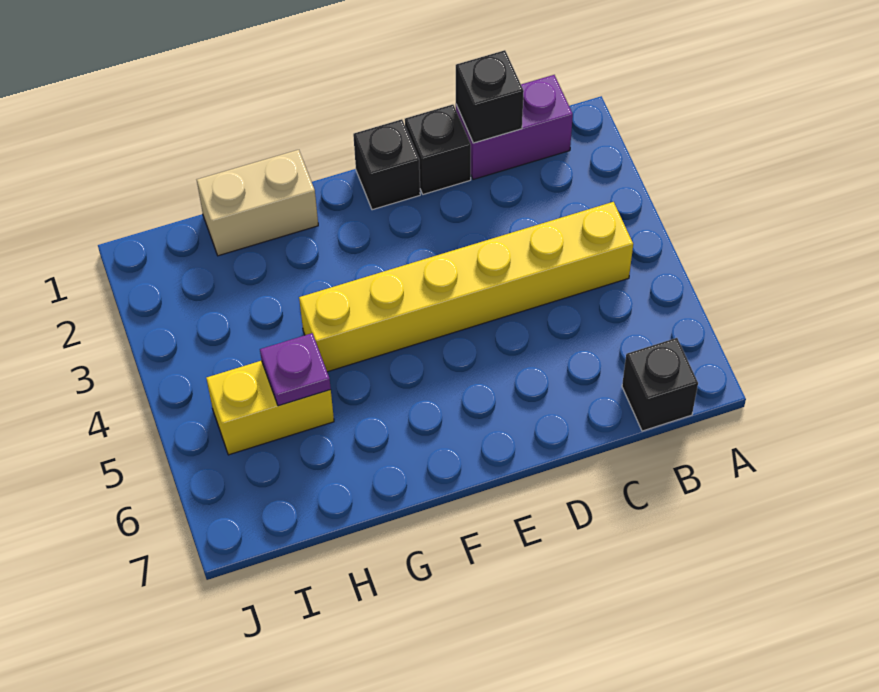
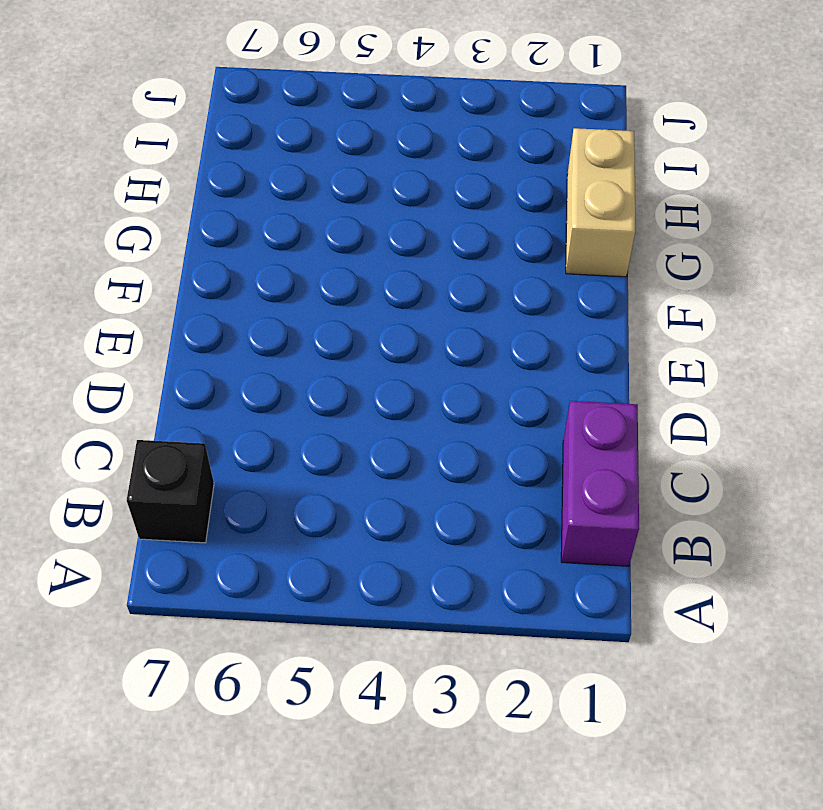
none -> yellow brick B4:G4 level 1
none -> black brick D1 level 1

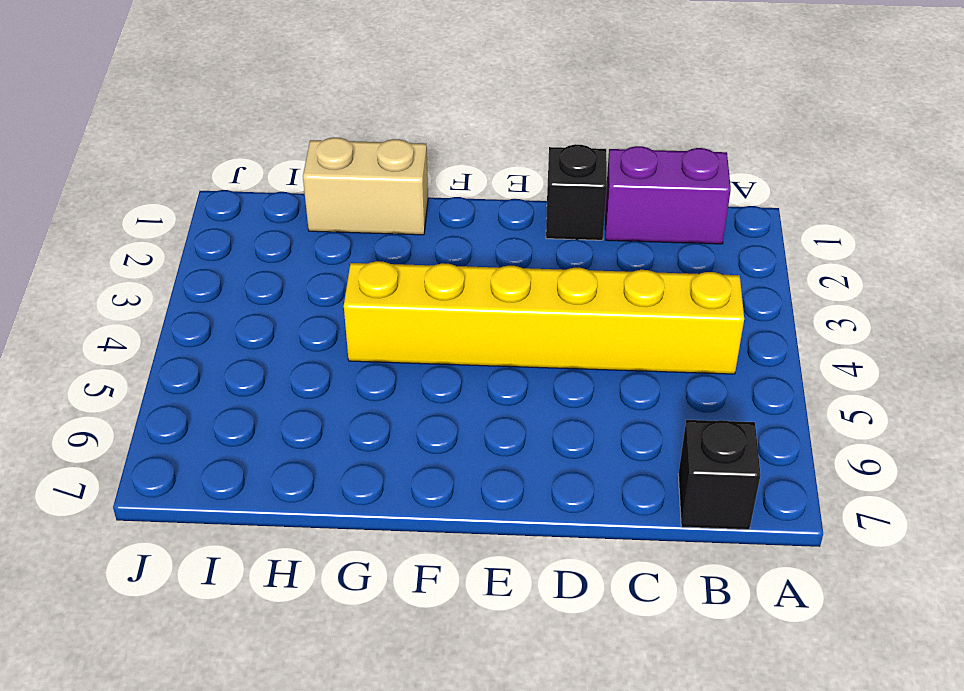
none -> black brick E1 level 1
none -> yellow brick H5:I5 level 1

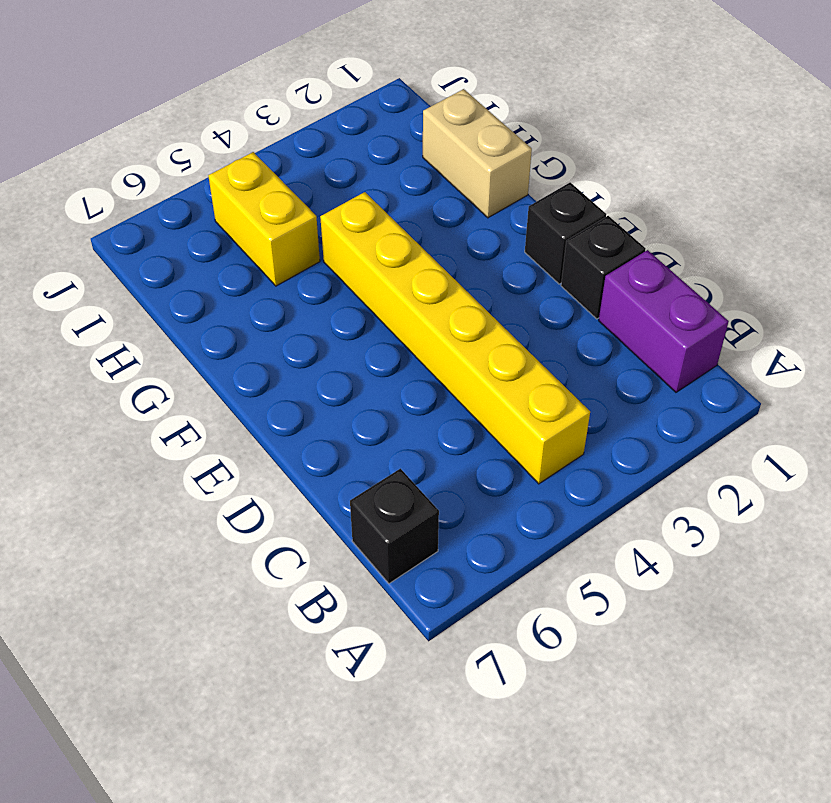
none -> black brick C1 level 2
none -> purple plate H5 level 2

